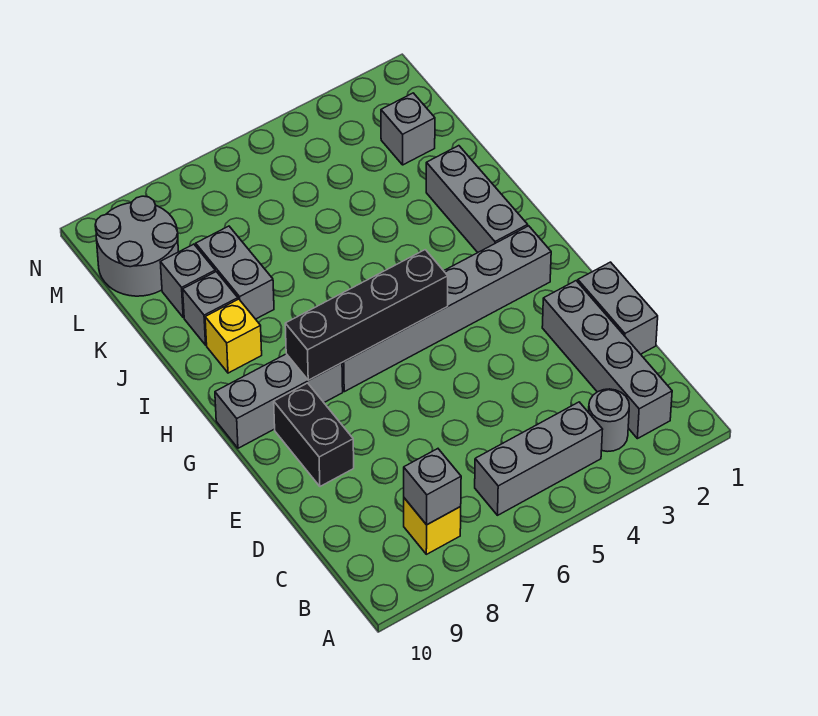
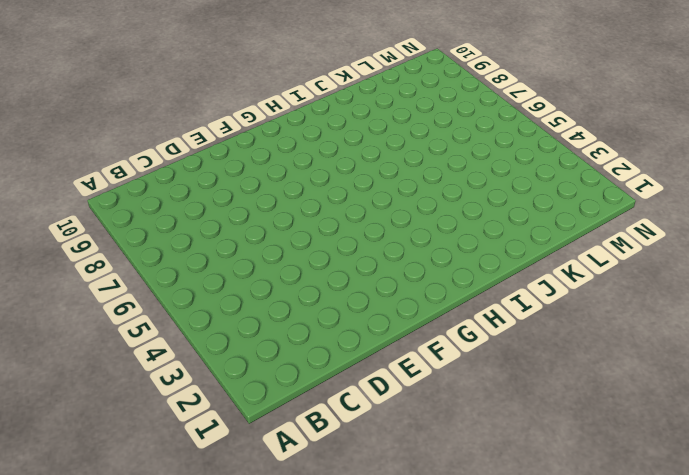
none -> grey brick B2:E2 level 1
none -> grey round brick B3 level 1
none -> grey brick B4:B6 level 1

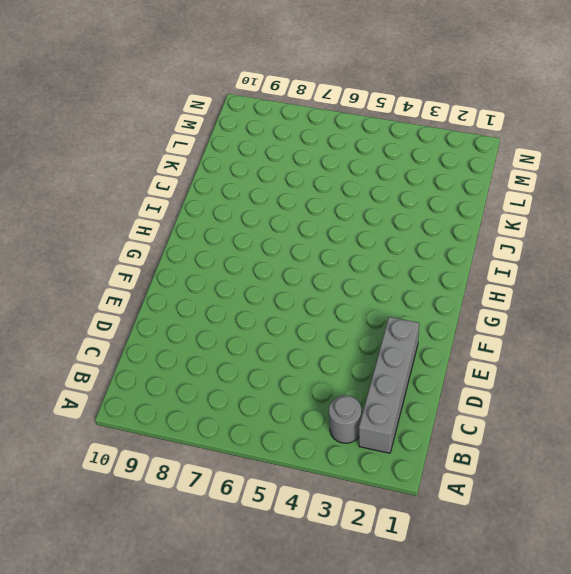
none -> grey brick B4:B6 level 1
none -> yellow brick B8 level 1
none -> grey brick D1:E1 level 1

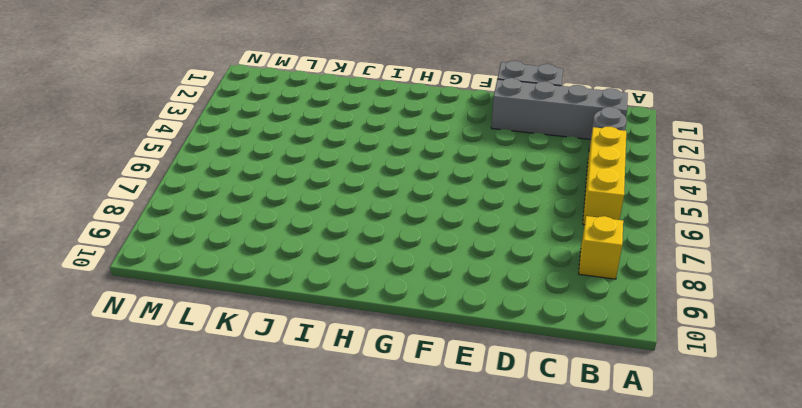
yellow brick B4:B6 level 1 -> grey brick B4:B6 level 1
none -> black brick E9:F9 level 1
none -> grey brick G2:G7 level 1
none -> grey brick G8:G10 level 1

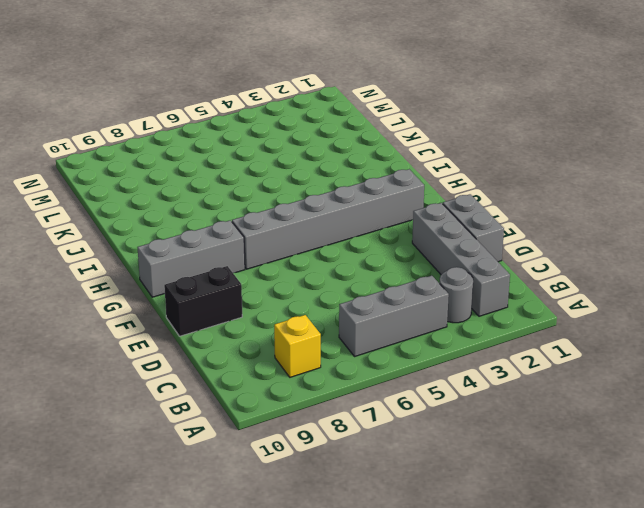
black brick E9:E10 level 1 -> black brick E9:F9 level 1
none -> grey brick H2:J2 level 1
none -> yellow brick I9 level 1
none -> grey brick J8:K8 level 1

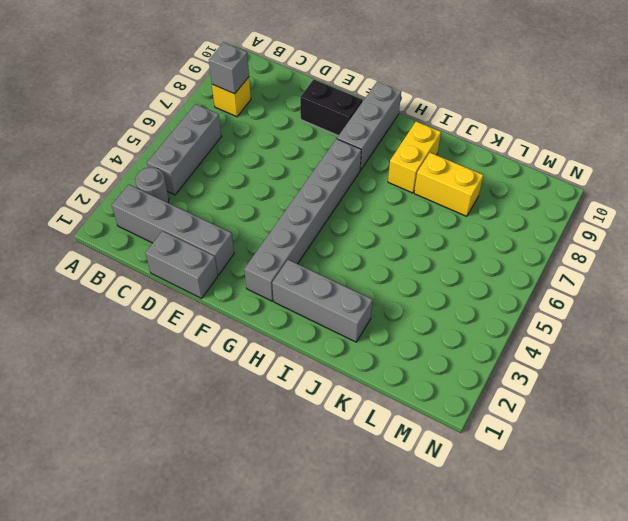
yellow brick I8:I9 level 1 -> yellow brick I9 level 1
yellow brick J8:K8 level 1 -> grey brick J8:K8 level 1
none -> grey brick J9 level 1
none -> grey brick K9 level 1
none -> grey brick L2 level 1

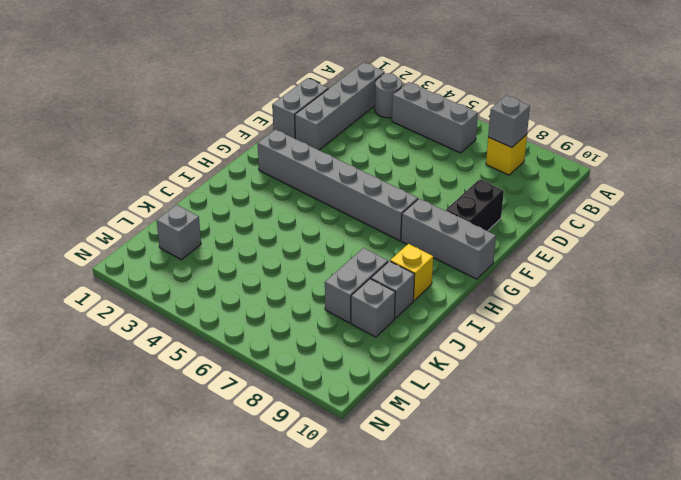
none -> grey brick H2:J2 level 1
none -> grey round brick L9:M10 level 1
none -> black brick G5:G8 level 2

